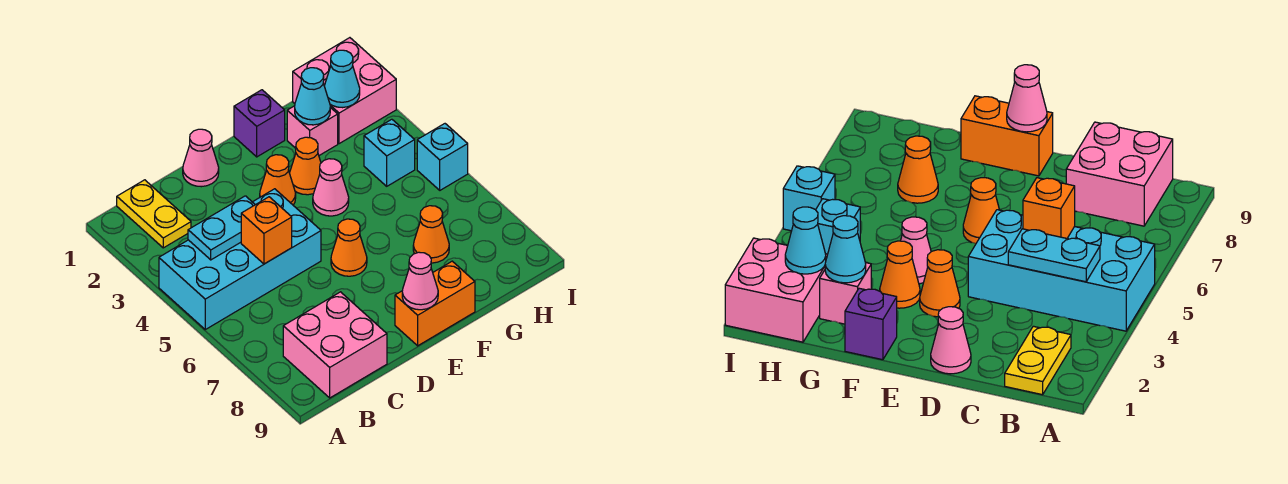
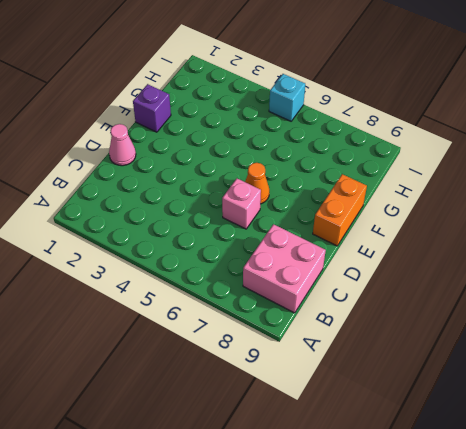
pink brick D6 level 1 -> pink brick G2 level 1
none -> cyan brick A4:D5 level 1
none -> yellow plate B1:B2 level 1
none -> orange cone E3 level 1

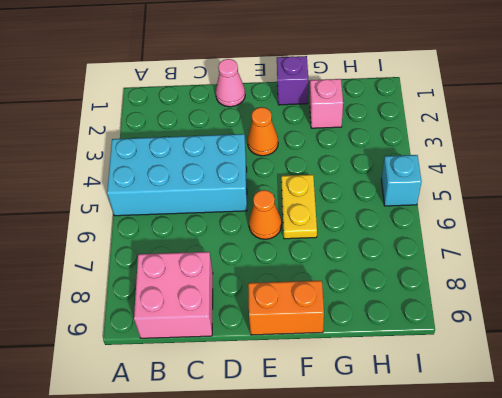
yellow plate F5:F6 level 1 -> yellow plate B1:B2 level 1
none -> orange cone F3 level 1
none -> pink cone F4 level 1
none -> orange cone G7 level 1

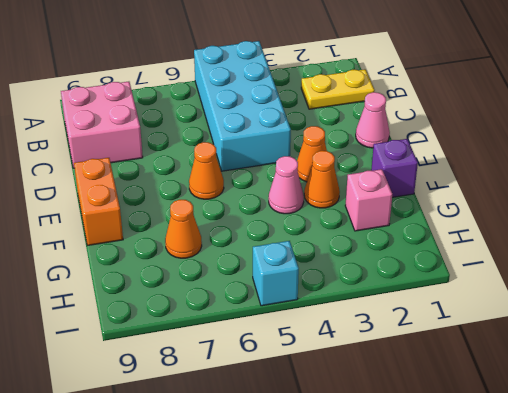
none -> pink brick H1:I2 level 1
none -> cyan brick H4 level 1
none -> cyan plate B4:C4 level 2

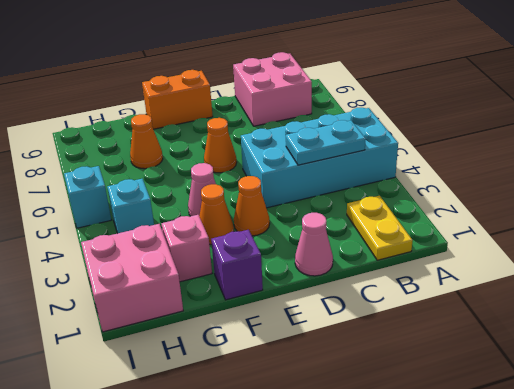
none -> orange brick C5 level 2
none -> pink cone E9 level 2
none -> cyan cone G2 level 2

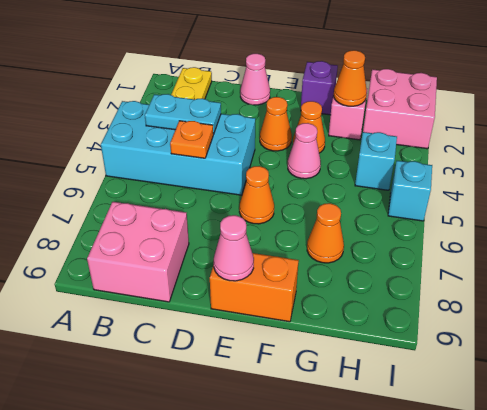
orange plate C5 level 2 -> orange brick C5 level 2
orange cone G2 level 2 -> cyan cone G2 level 2
none -> cyan cone H2 level 2

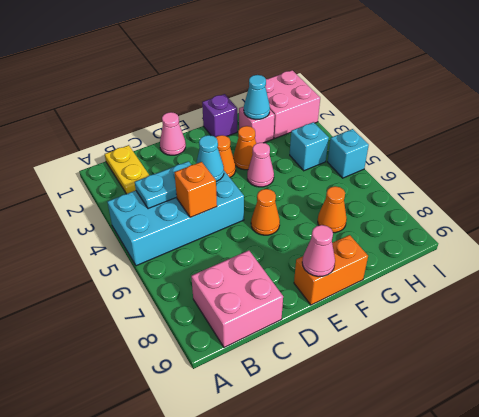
cyan cone D4 level 2 -> cyan cone H2 level 2

